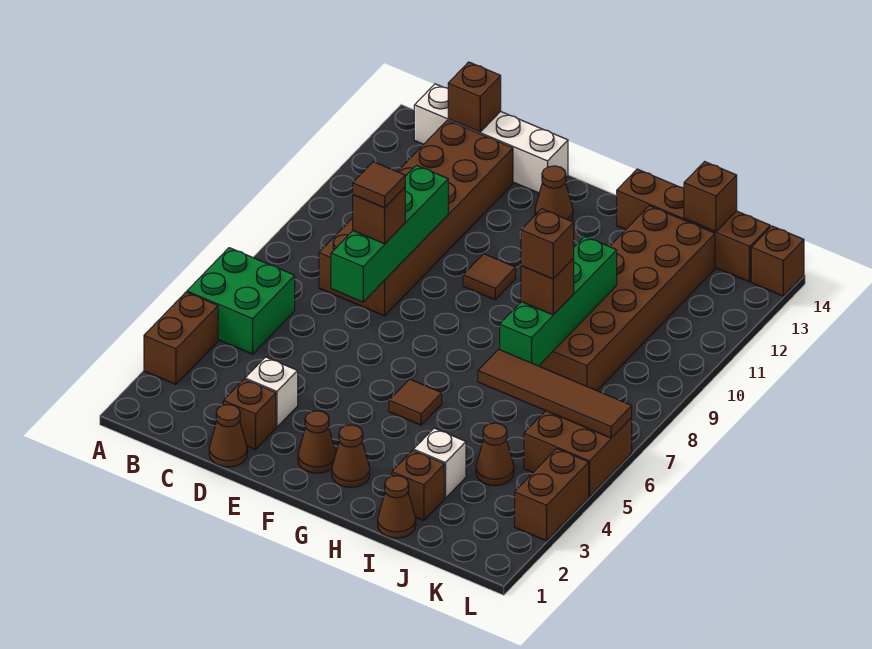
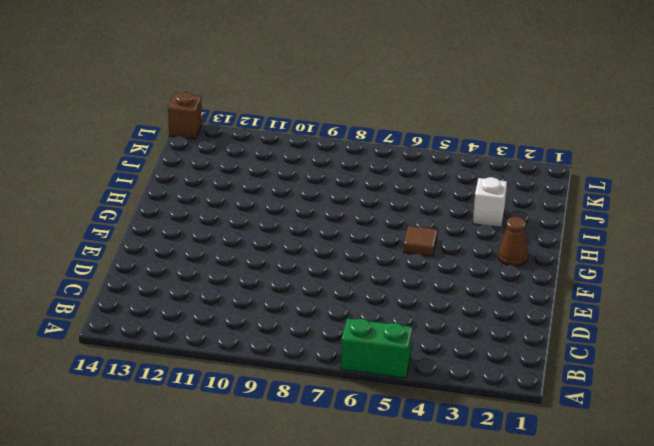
green brick A5:A6 level 1 -> green brick A5:B6 level 1
none -> brown brick A3:A4 level 1
none -> white brick B14:E14 level 1
none -> brown brick C8:D13 level 1
none -> brown cone D1 level 1

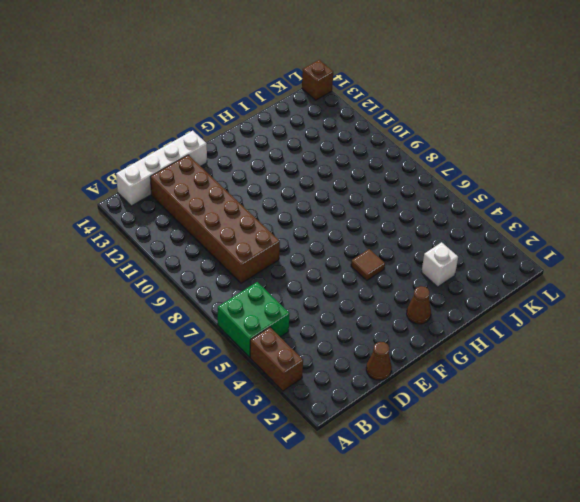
none -> brown brick D2 level 1
none -> white brick D3 level 1
none -> brown cone F2 level 1
none -> brown tile F10 level 1

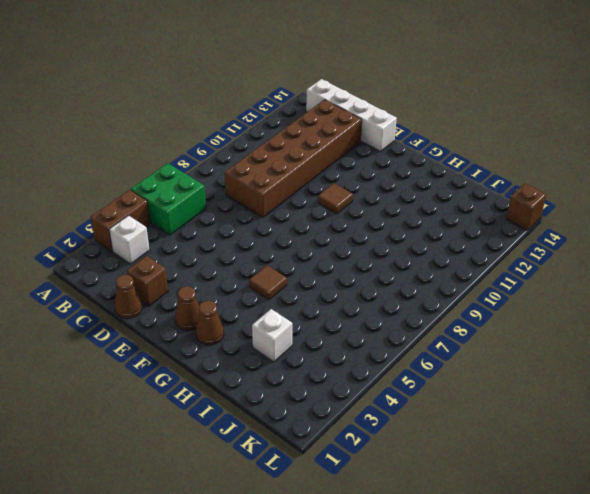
white brick B3 level 1 -> white brick D3 level 1
none -> brown cone F13 level 1
none -> brown brick H14:K14 level 1
none -> brown cone I1 level 1
none -> brown brick I2 level 1

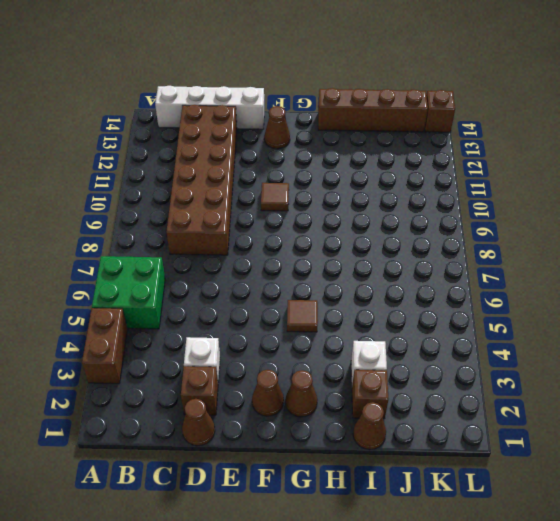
none -> brown brick I8:J13 level 1
none -> brown cone J4 level 1
none -> brown brick K5:L6 level 1
none -> brown brick L3:L4 level 1

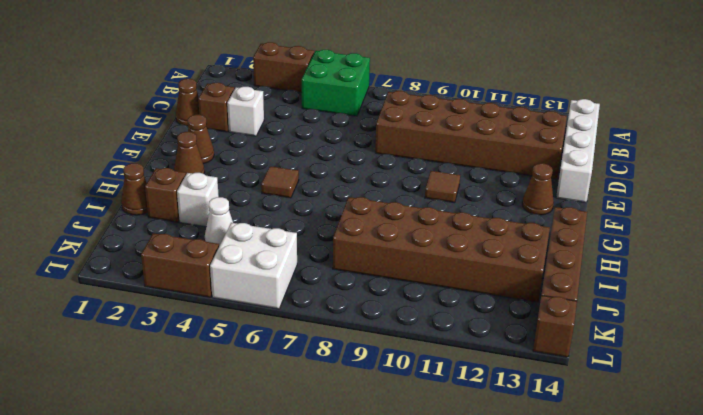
white cone J4 level 1 -> brown cone J4 level 1
white brick K5:L6 level 1 -> brown brick K5:L6 level 1
none -> brown brick C14 level 2
none -> green brick D7:D10 level 2
none -> brown tile I6:L6 level 2
none -> green brick I7:I10 level 2

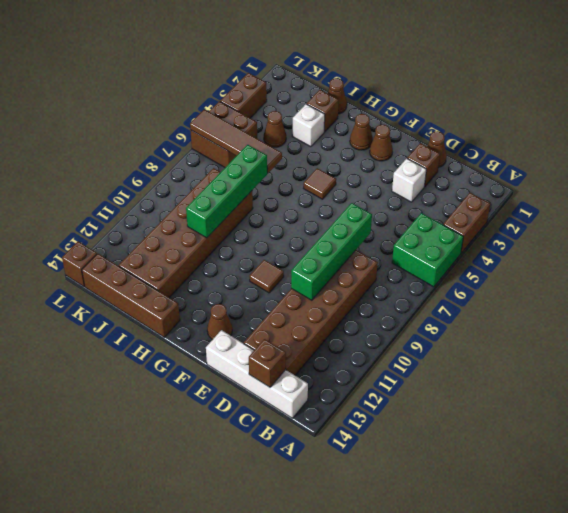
none -> brown brick J14 level 2
none -> brown brick D8 level 3
none -> brown brick I8 level 3
none -> brown tile D8 level 4

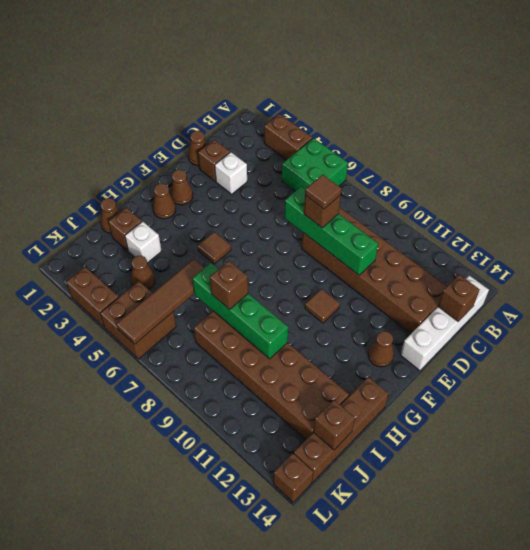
none -> brown brick I8 level 4

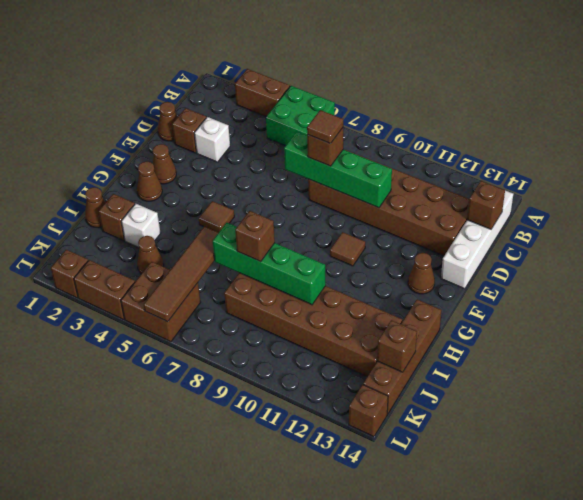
brown brick L2 level 1 -> brown brick I8 level 4

